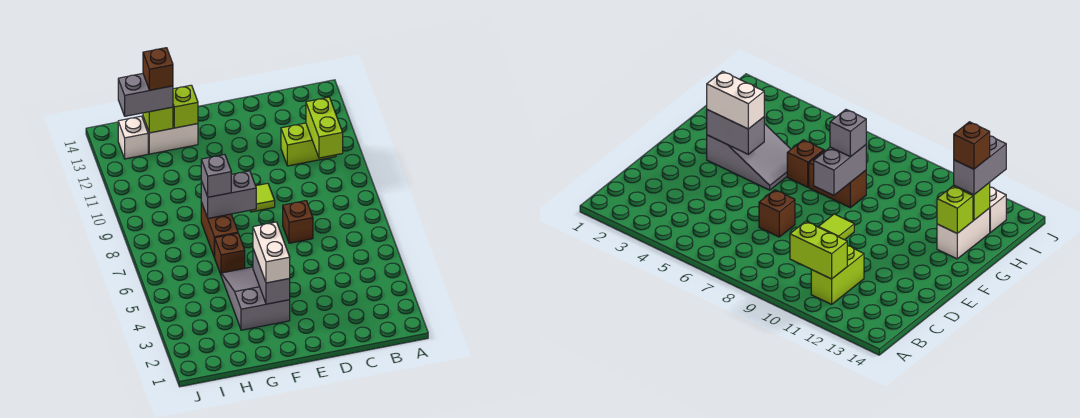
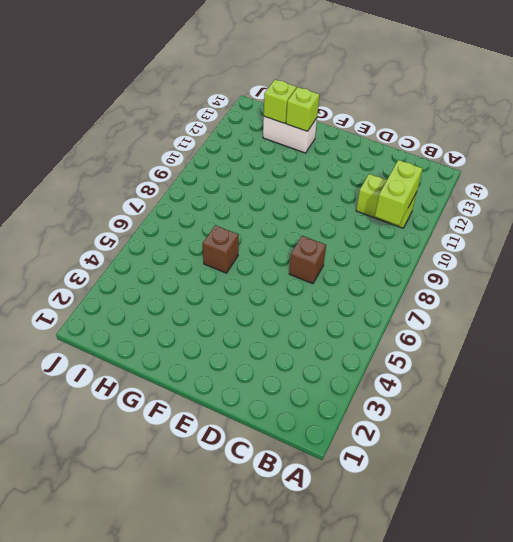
none -> lime tile E9 level 1
none -> grey slope F3:G5 level 1 top 3
none -> brown brick G7:G8 level 1

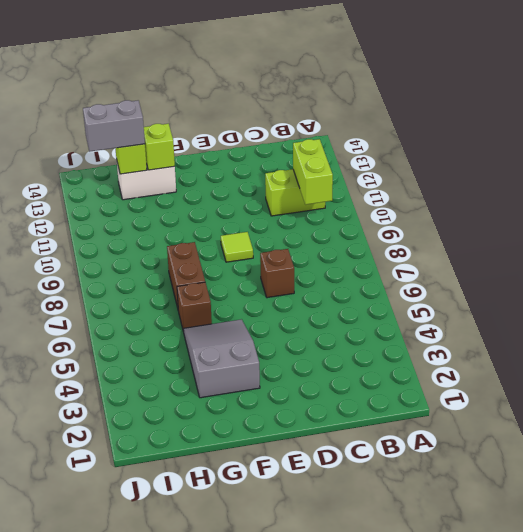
none -> white brick I13 level 1
none -> grey brick F3:F4 level 2
none -> grey brick F8:G8 level 2

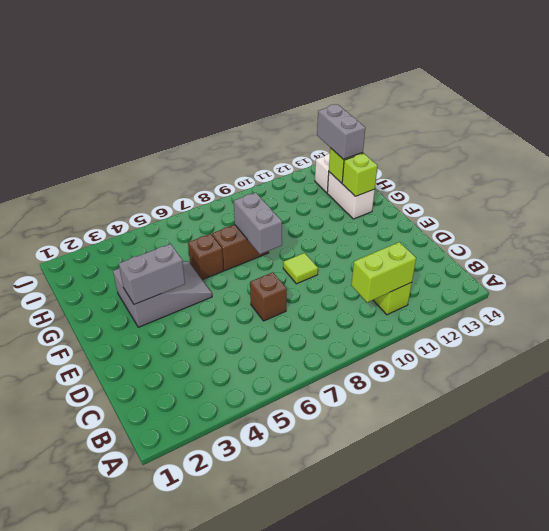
none -> white brick F3:F4 level 3
none -> grey brick G8 level 3
none -> brown brick H13 level 4

